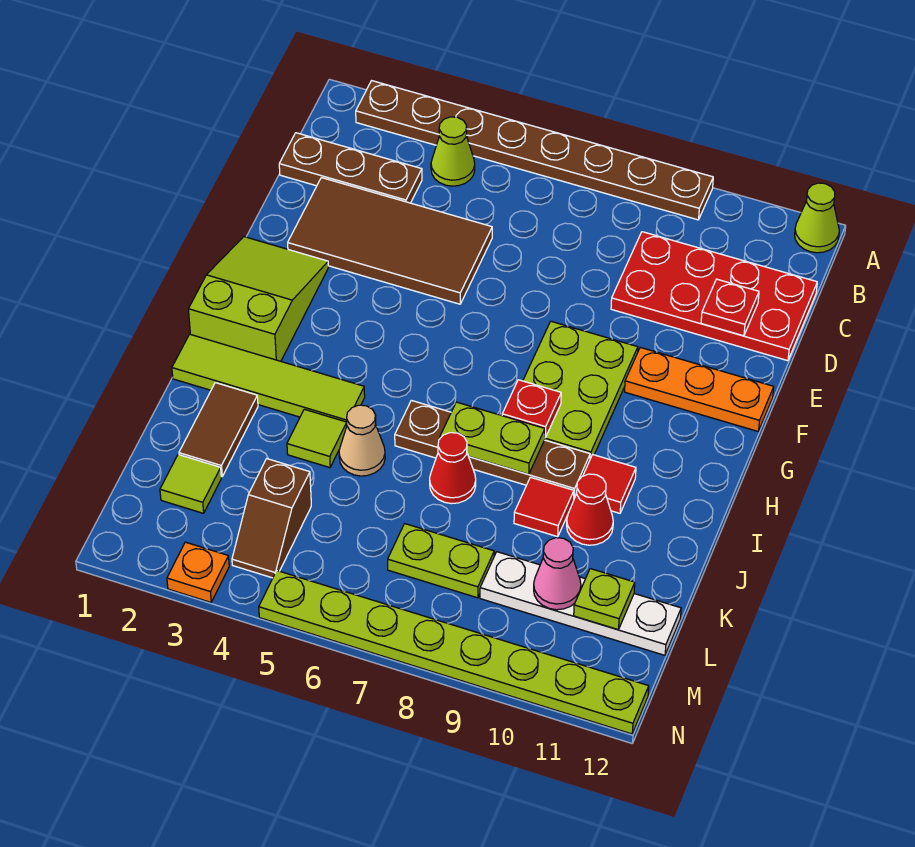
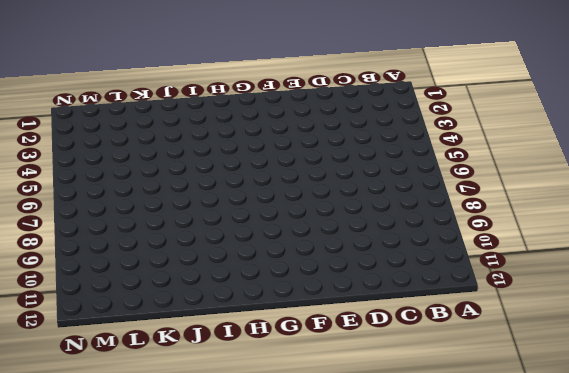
none -> brown plate A2:A9 level 1
none -> lime cone A12 level 1
none -> lime cone B4 level 1

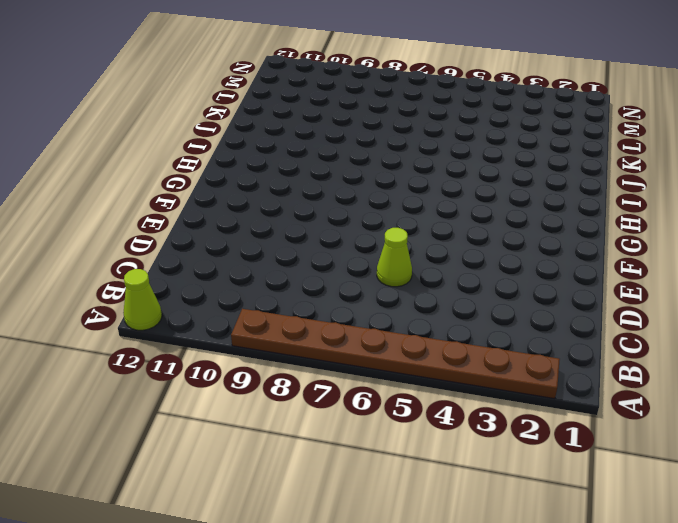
lime cone D6 level 1 -> lime cone B4 level 1
none -> brown plate C1:C3 level 1
none -> red plate C9:D12 level 1
none -> brown tile D2:E5 level 1

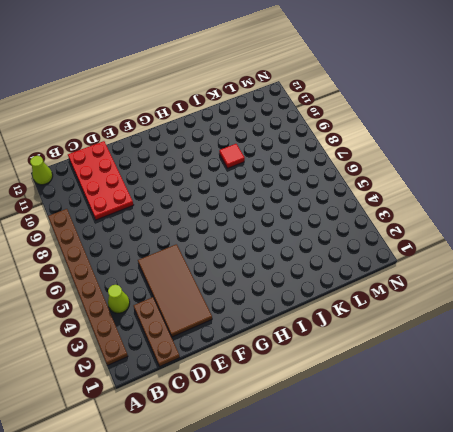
none -> lime slope F1:H2 level 1 top H
none -> lime plate F8:H9 level 1
none -> orange plate F10:F12 level 1

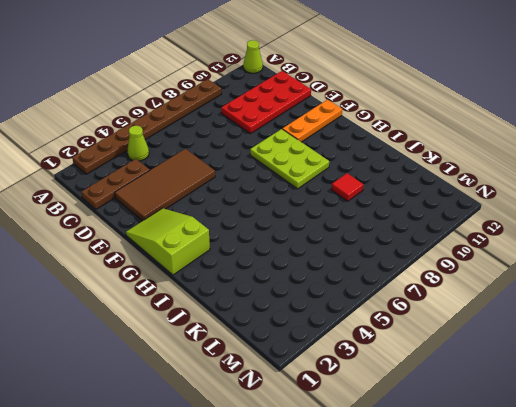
none -> lime tile I1:I4 level 1
none -> brown plate I6:I9 level 1
none -> red tile I10 level 1

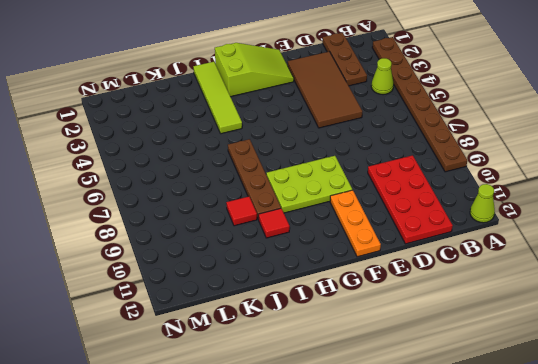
none -> brown tile J2:K2 level 1
none -> lime tile J4 level 1
none -> tan cone J5 level 1

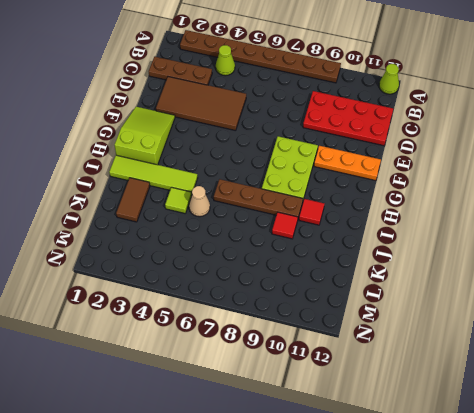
none -> red cone J7 level 1
none -> red cone J10 level 1
none -> lime tile L2 level 1

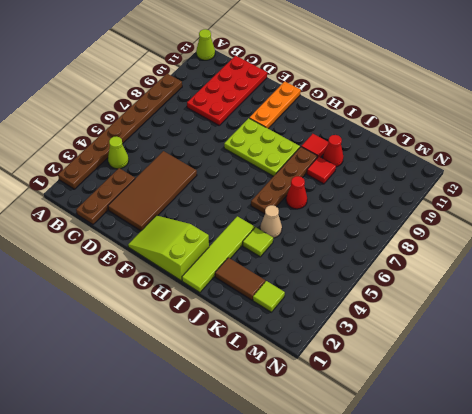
none -> brown slope L4:M4 level 1 top L
none -> lime plate L7:L8 level 1
none -> white plate L9:L12 level 1

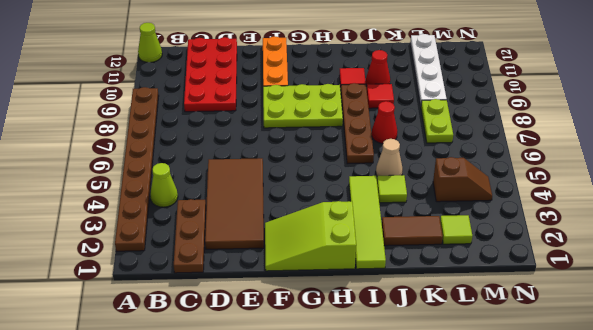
none -> orange plate N3 level 1
none -> lime plate N5:N12 level 1
none -> red plate D11 level 2

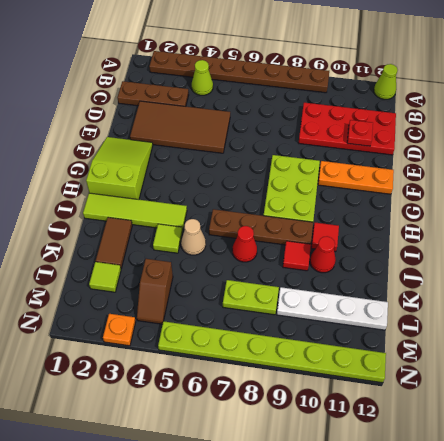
none -> red plate H8 level 2
none -> lime plate I7:I8 level 2
none -> pink cone L10 level 2

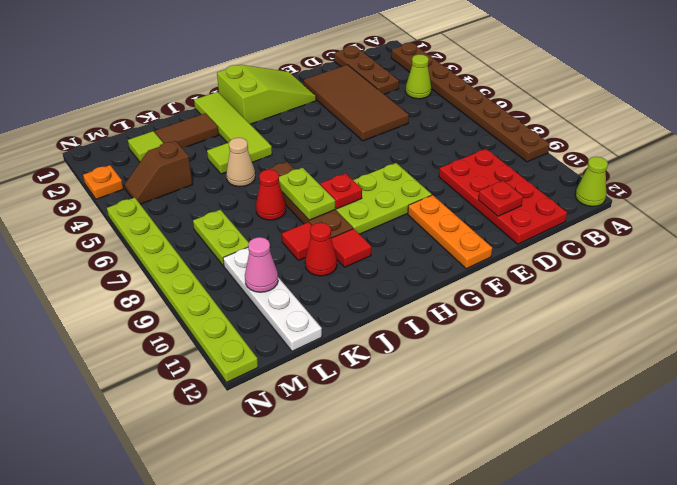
none -> lime plate L11 level 2

